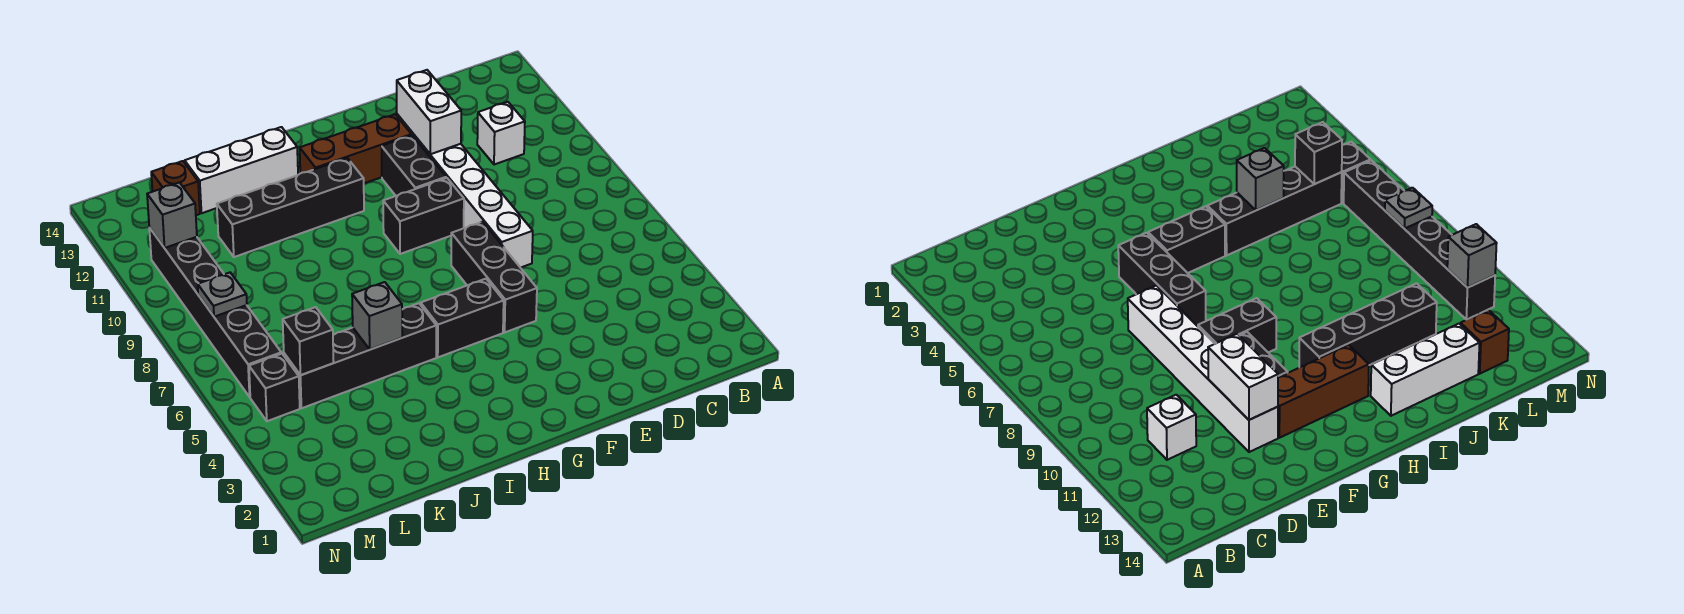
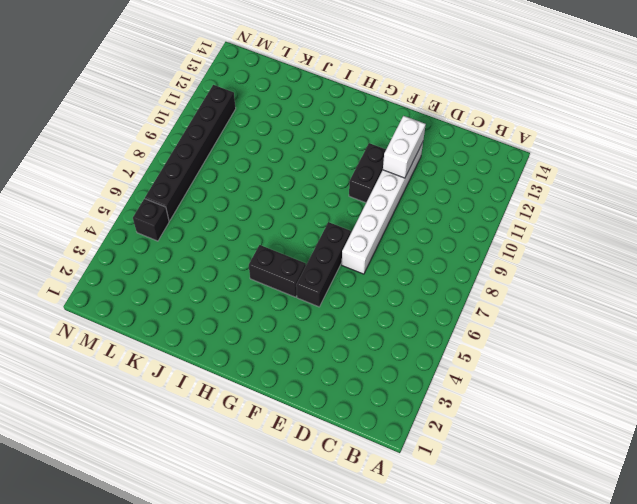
none -> white brick C11 level 1
none -> black brick F9:G9 level 1
none -> brown brick F12:H12 level 1

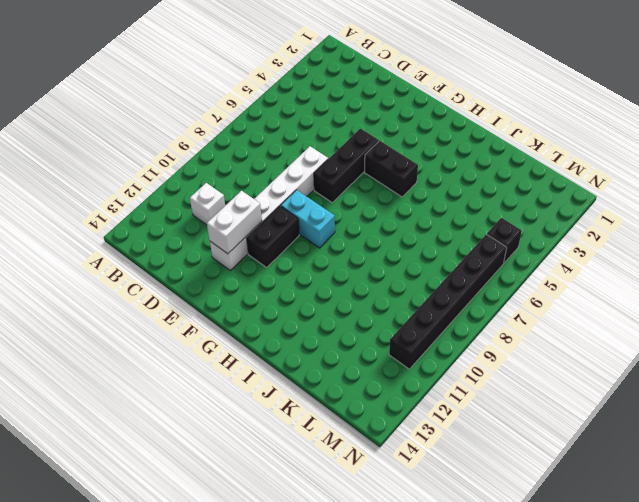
cyan brick F9:G9 level 1 -> black brick F9:G9 level 1
none -> brown brick F12:H12 level 1
none -> black brick H11:K11 level 1
none -> black brick I5:L5 level 1

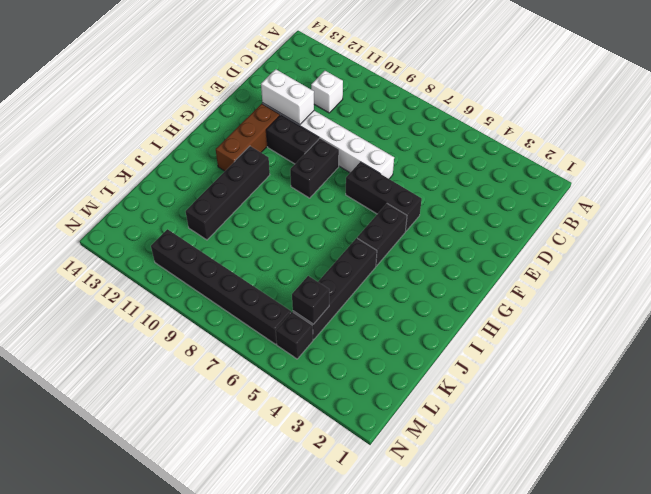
none -> white brick I13:K13 level 1
none -> brown brick L13 level 1
none -> grey brick J5 level 2

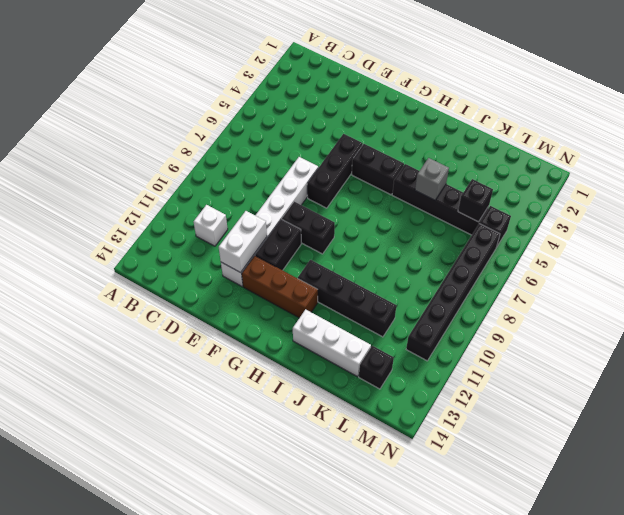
black brick L13 level 1 -> brown brick L13 level 1
none -> grey plate M8 level 2
none -> grey brick M11 level 2

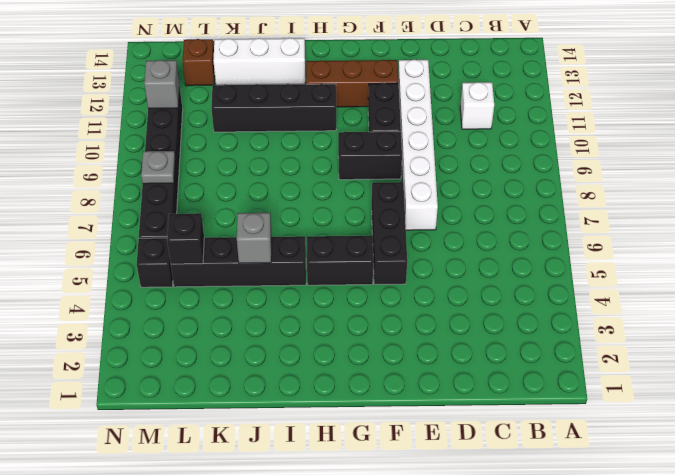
none -> white brick E11:E12 level 2

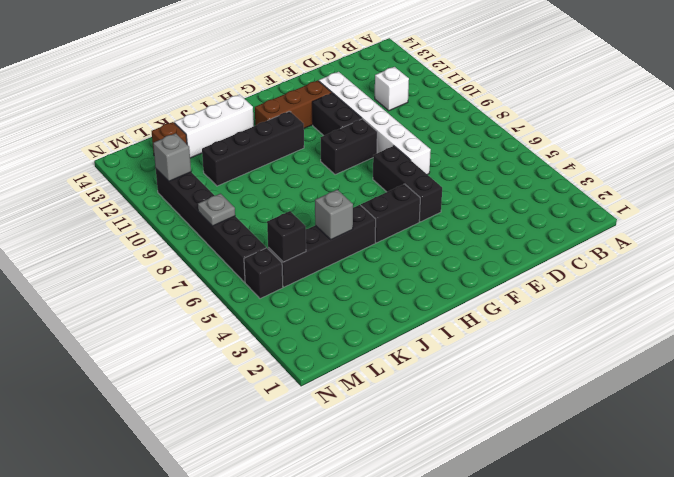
none -> white brick E11:E12 level 2

